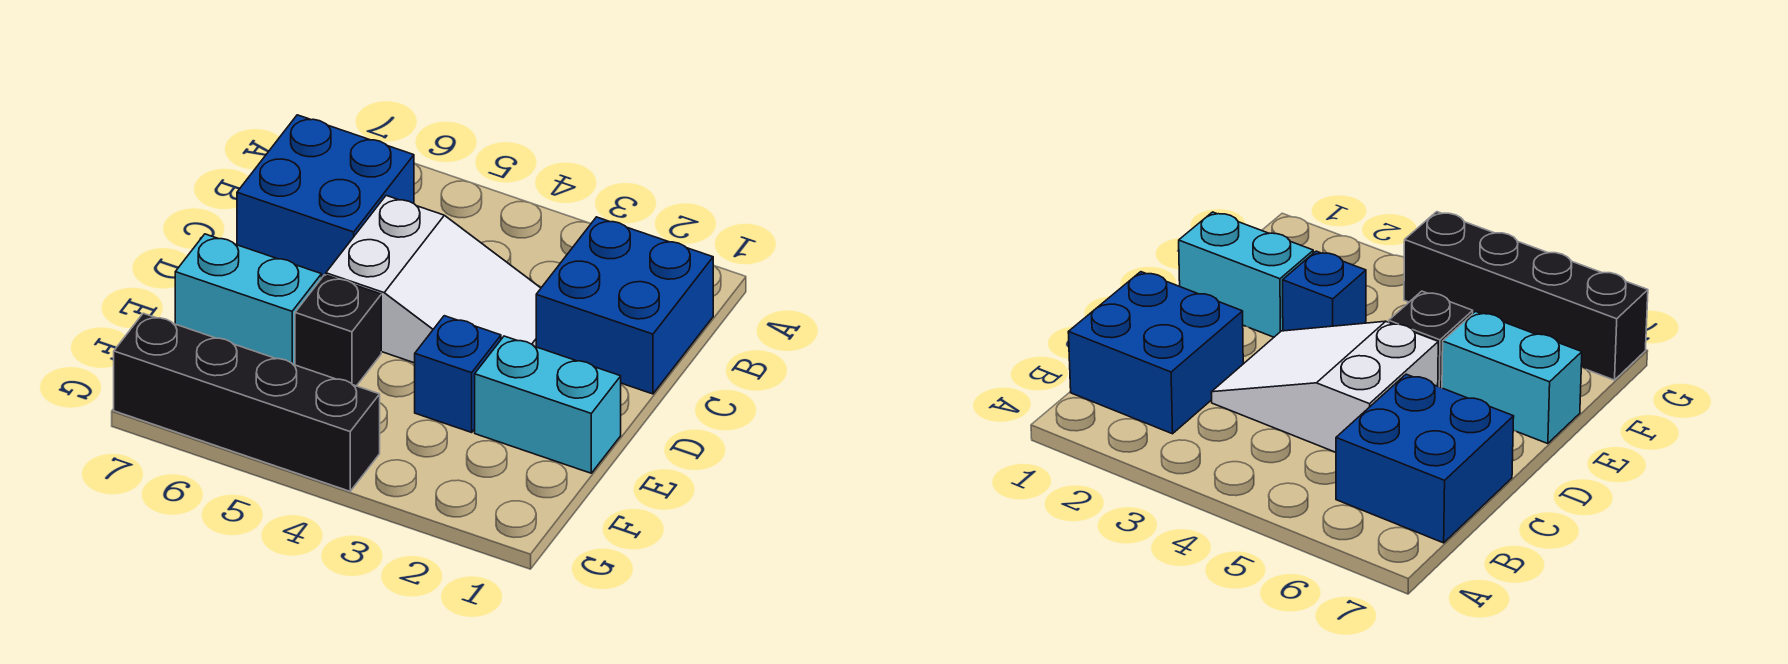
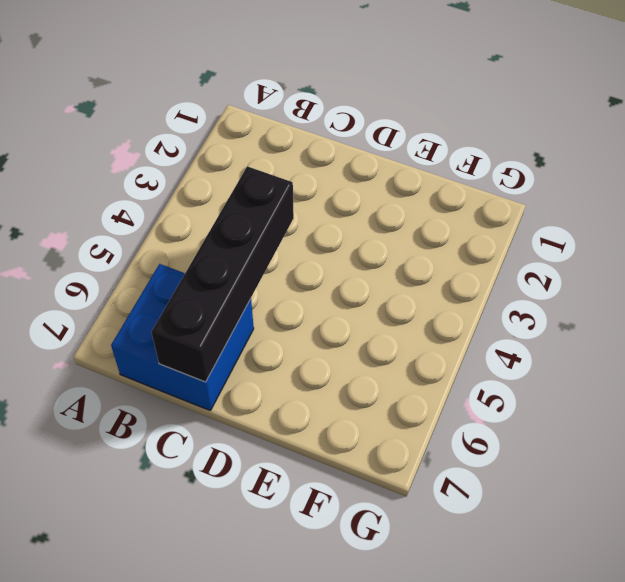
black brick C4:C7 level 2 -> black brick G4:G7 level 1
none -> blue brick B1:C2 level 1
none -> white slope C3:D5 level 1 top 5

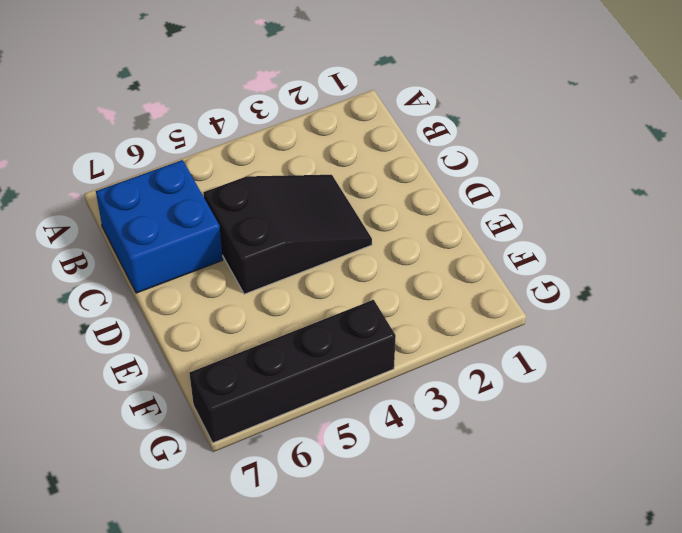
black slope C3:D5 level 1 top 5 -> white slope C3:D5 level 1 top 5
none -> blue brick B1:C2 level 1
none -> cyan brick E1:E2 level 1

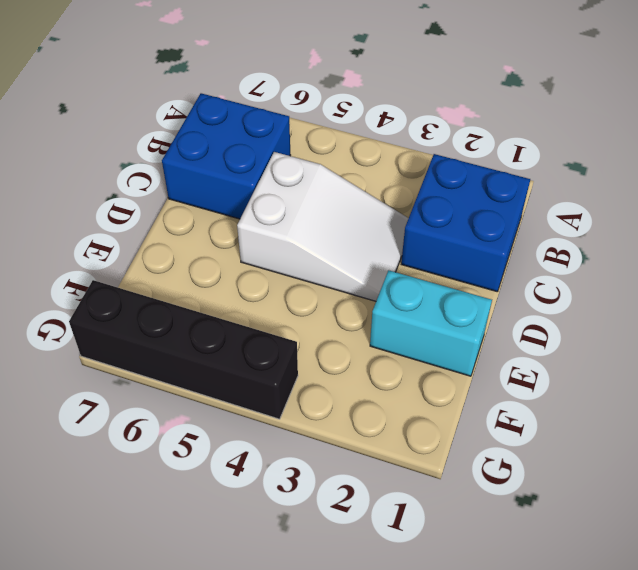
none -> blue brick E3 level 1
none -> black brick E5 level 1

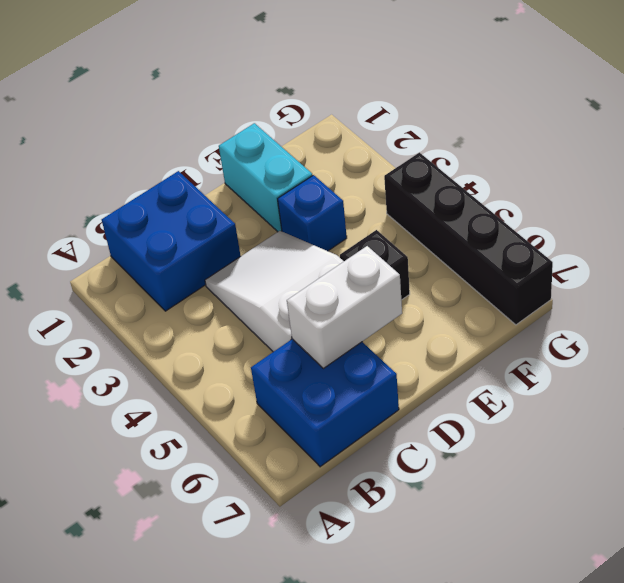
white brick C6:D6 level 2 -> none
none -> cyan brick E6:E7 level 1

